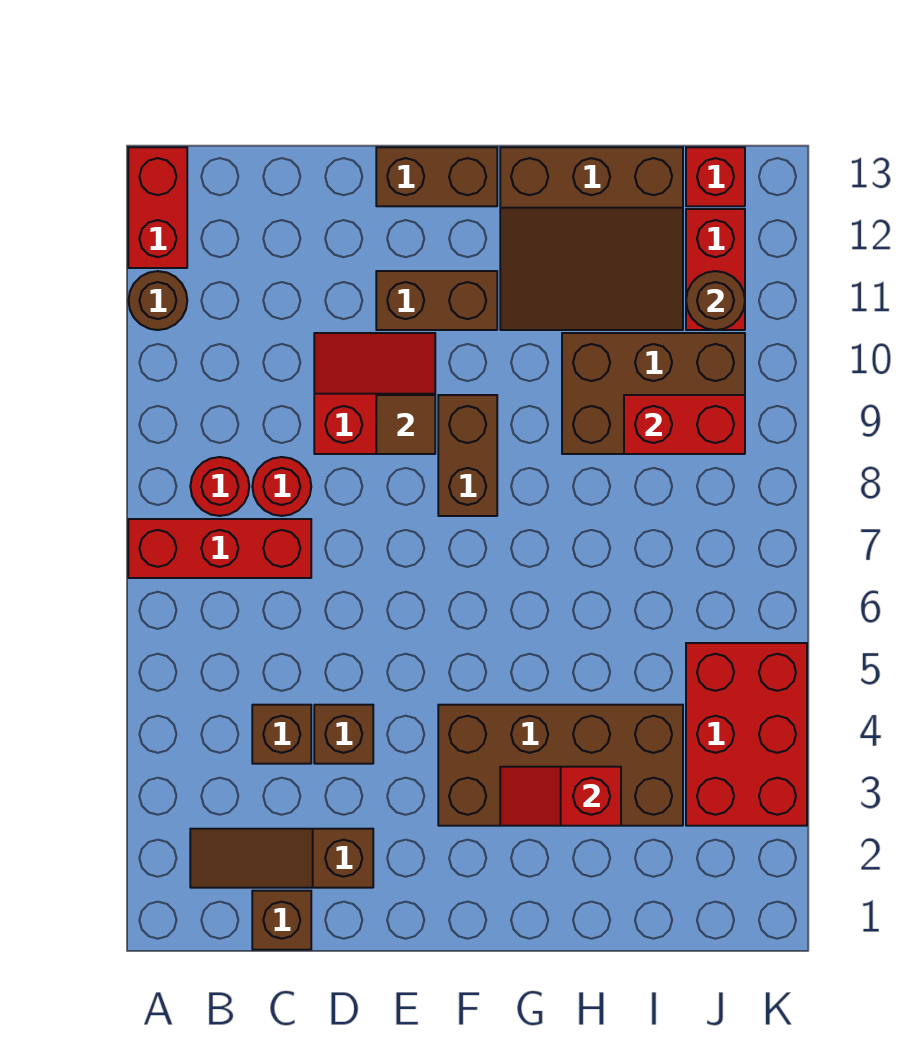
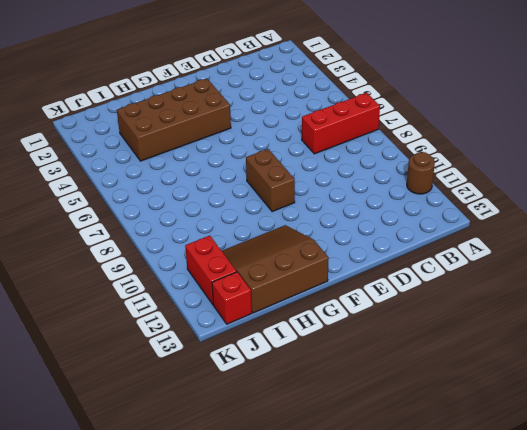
none -> red brick A12:A13 level 1
none -> brown slope B2:D2 level 1 top D
none -> red round brick B8 level 1

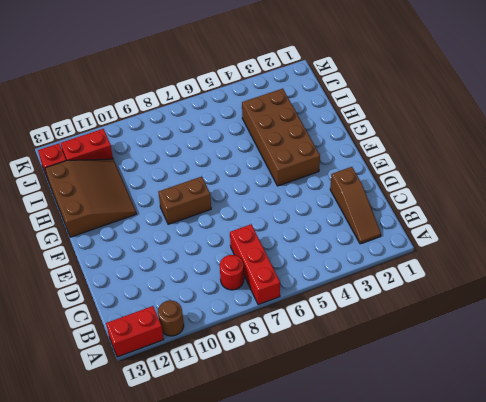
none -> brown brick C1 level 1
none -> brown brick C4 level 1
none -> red round brick C8 level 1

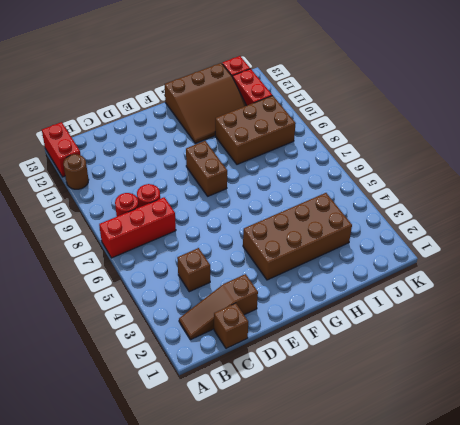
none -> brown brick D4 level 1
none -> red slope D9:E10 level 1 top 9
none -> brown brick E11:F11 level 1

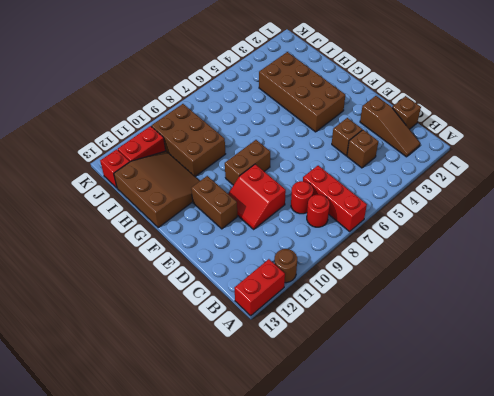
none -> brown brick E13:F13 level 1
none -> red brick J3:K5 level 1
none -> brown tile E9 level 2

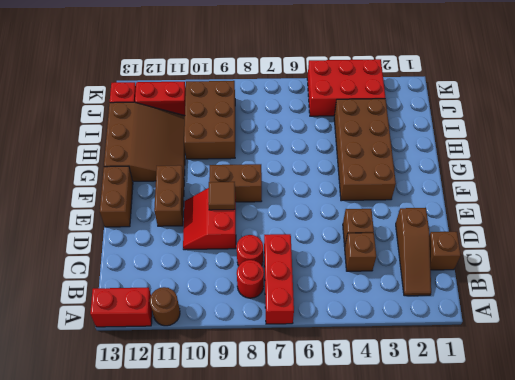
none -> red slope G3:H3 level 2 top H
none -> red brick I9:J9 level 2
none -> brown round brick J11 level 2

